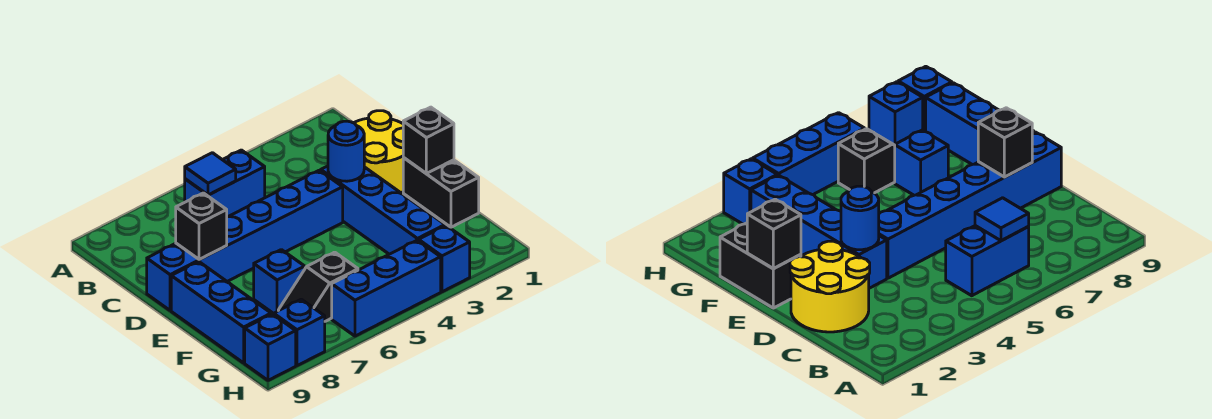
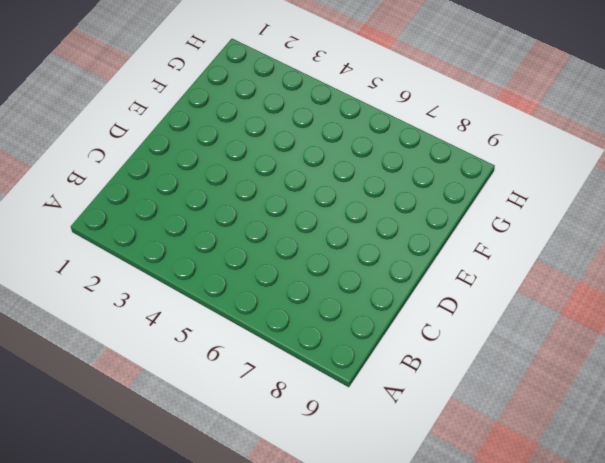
none -> blue brick B5:B6 level 1
none -> yellow round brick C1:D2 level 1
none -> blue brick D3:G3 level 1

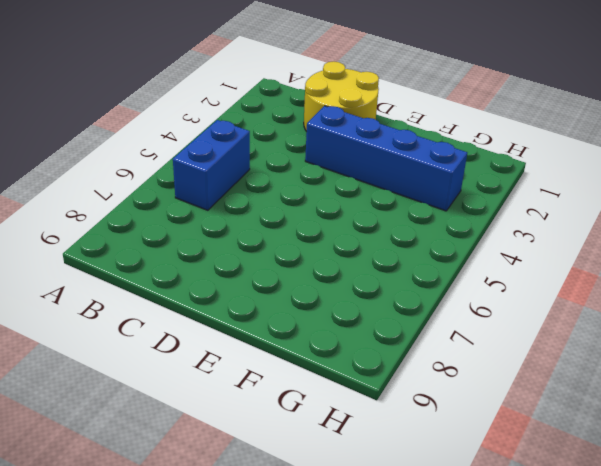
none -> blue brick D4:D9 level 1
none -> black brick E1:F1 level 1
none -> blue brick E9:G9 level 1

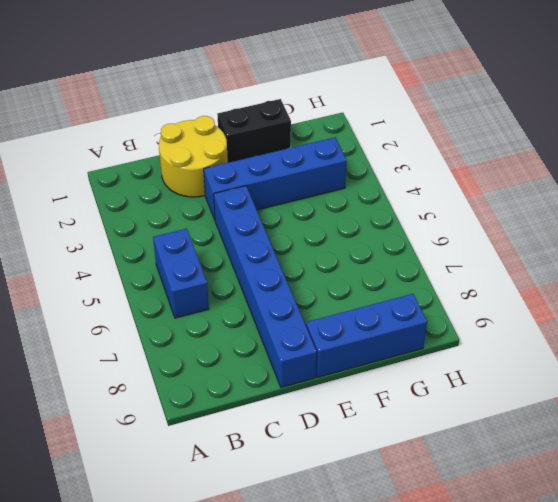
none -> blue brick F7 level 1
none -> black slope G6:G7 level 1 top 6
none -> blue brick H3 level 1

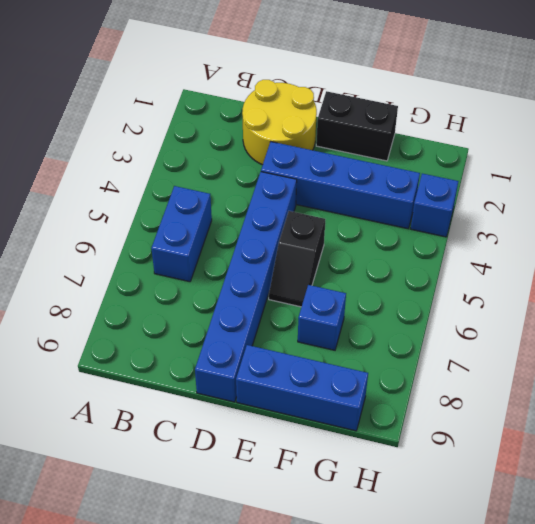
black slope E5:E6 level 1 top 5 -> black slope G6:G7 level 1 top 6
none -> blue brick H4:H6 level 1
none -> blue brick H8 level 1
none -> blue brick H9 level 1

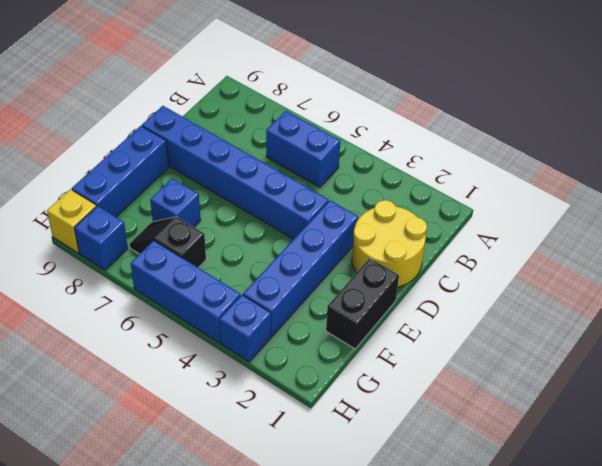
yellow brick H9 level 1 -> blue brick H9 level 1
none -> blue tile B6 level 2
none -> blue round brick D3 level 2
none -> black brick D8 level 2

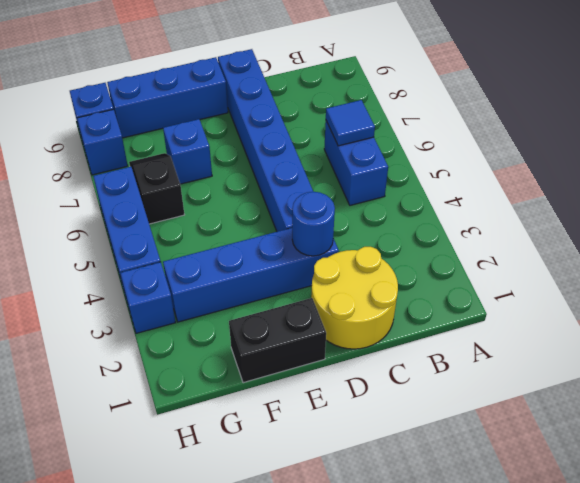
none -> black brick D8 level 2
none -> black brick E1 level 2

